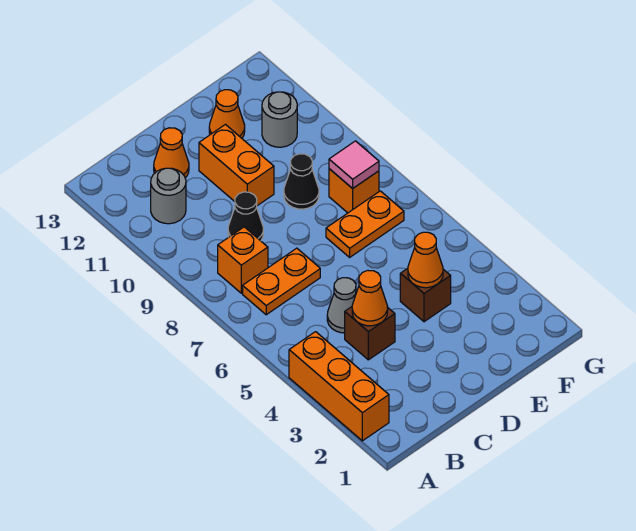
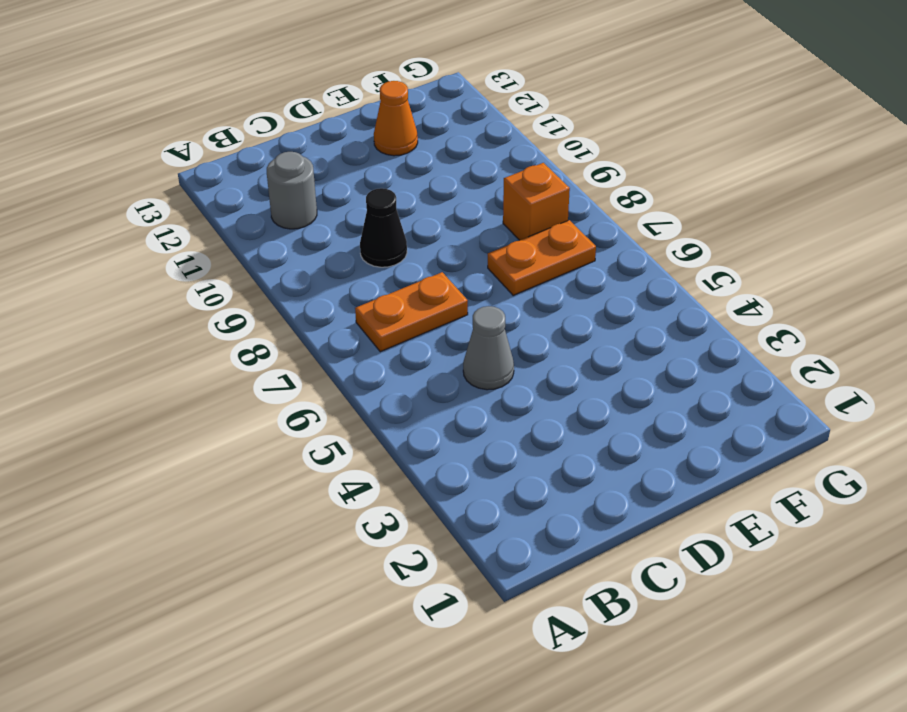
none -> orange brick A2:A4 level 1
none -> orange brick B8 level 1
none -> brown brick C4 level 1

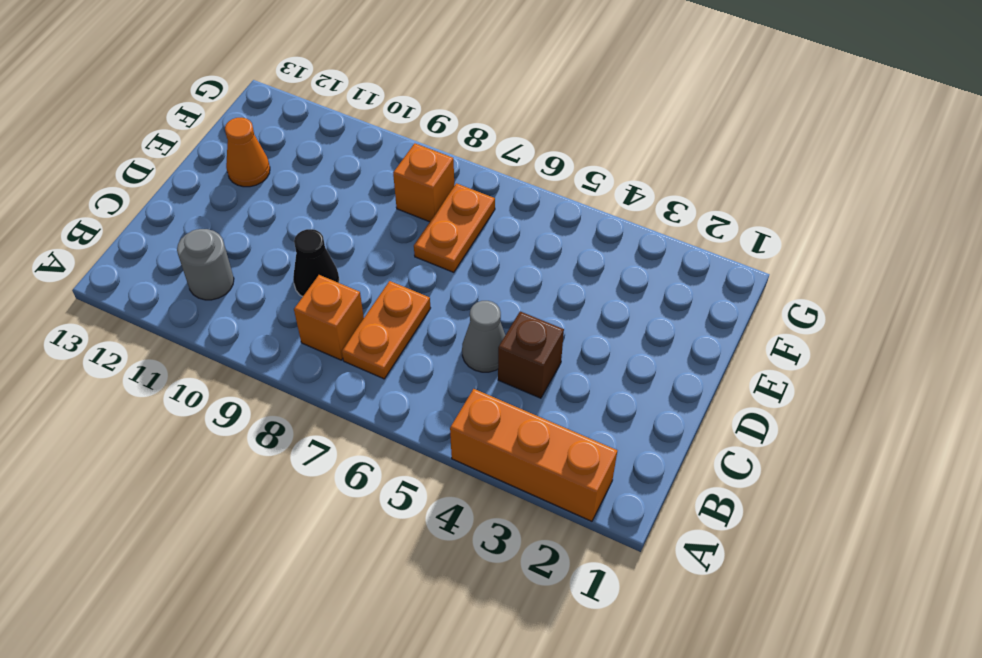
none -> orange cone C12 level 1
none -> orange brick D10:D11 level 1
none -> brown brick E4 level 1

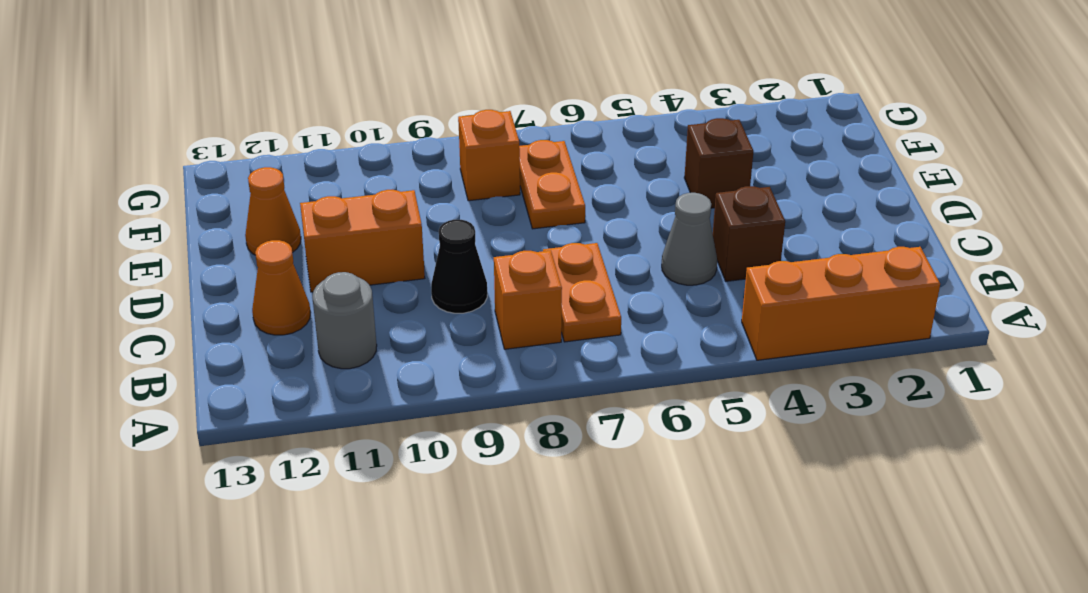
none -> black cone E9 level 1
none -> grey round brick F11 level 1
none -> orange cone C4 level 2

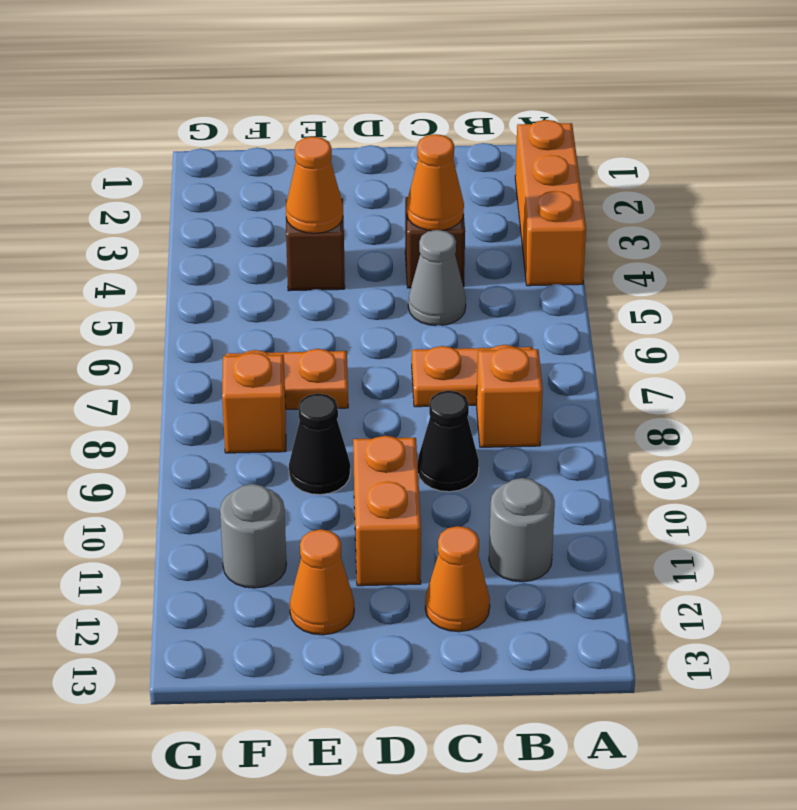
none -> pink tile F8 level 2

